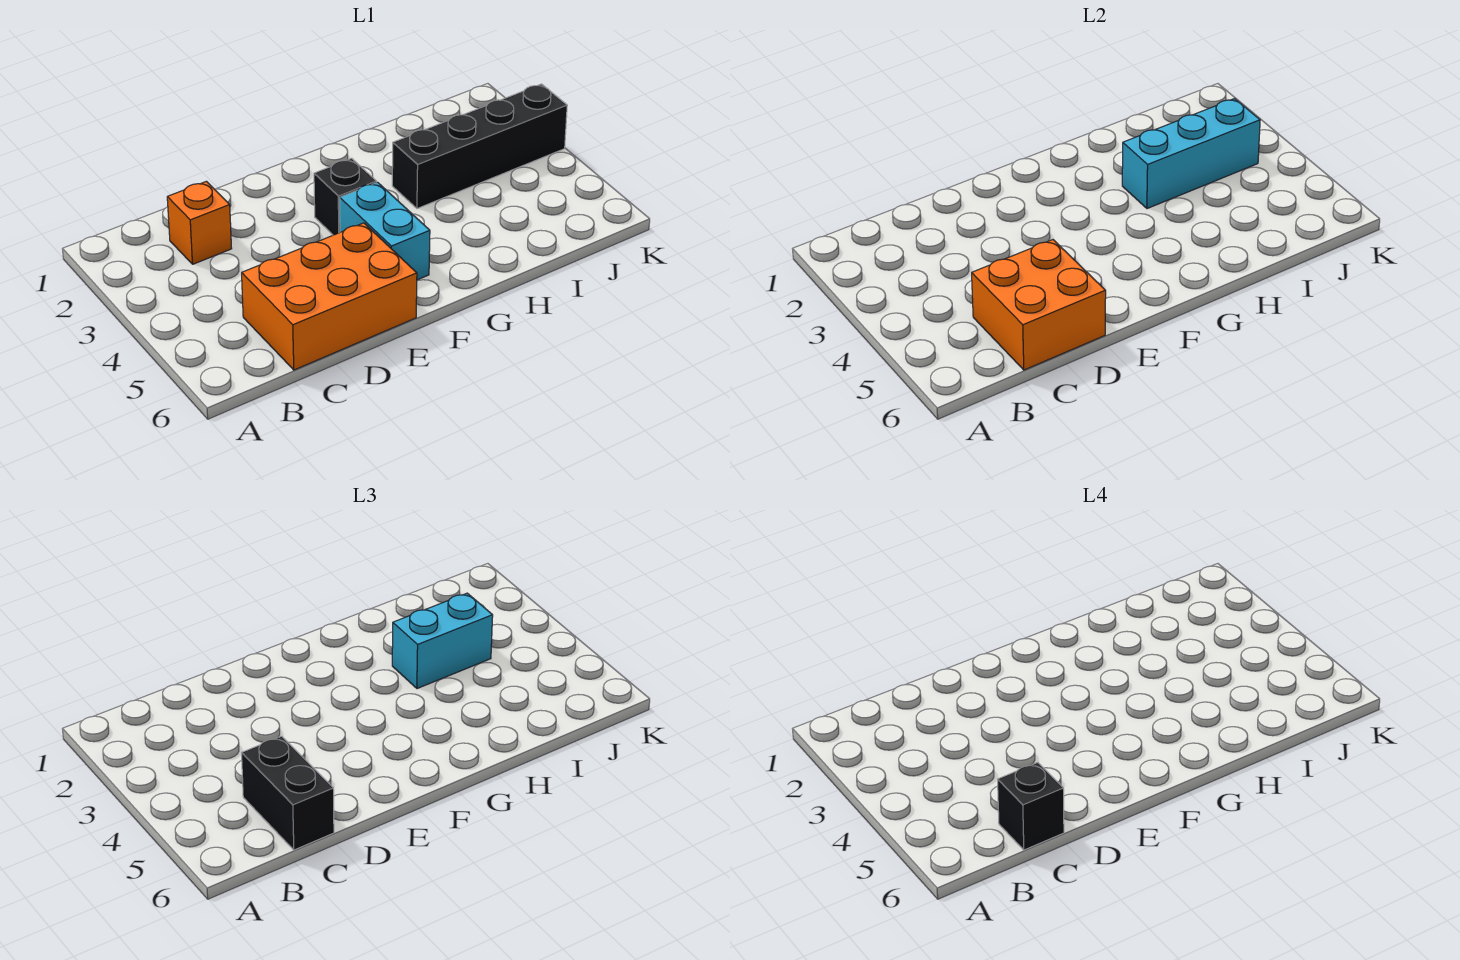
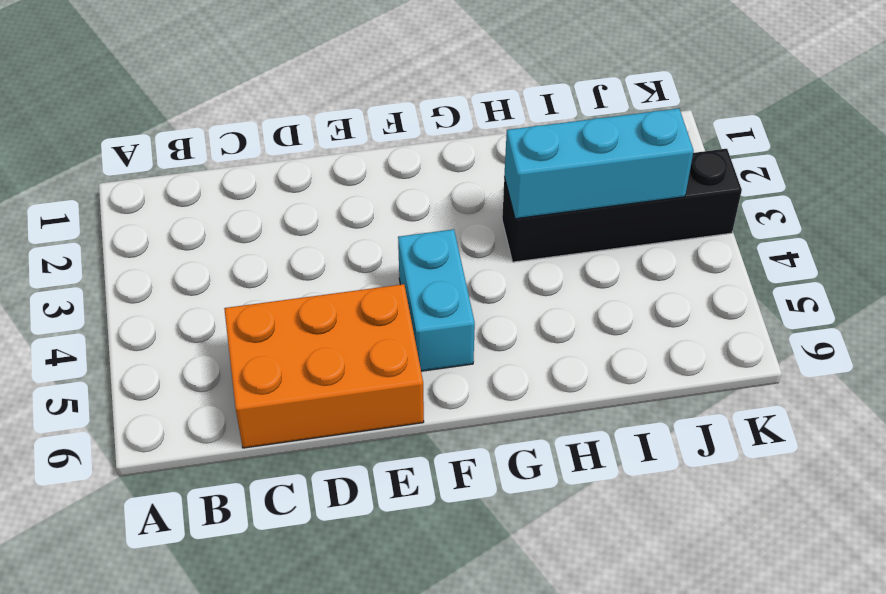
none -> orange brick C2 level 1
none -> black brick F3 level 1

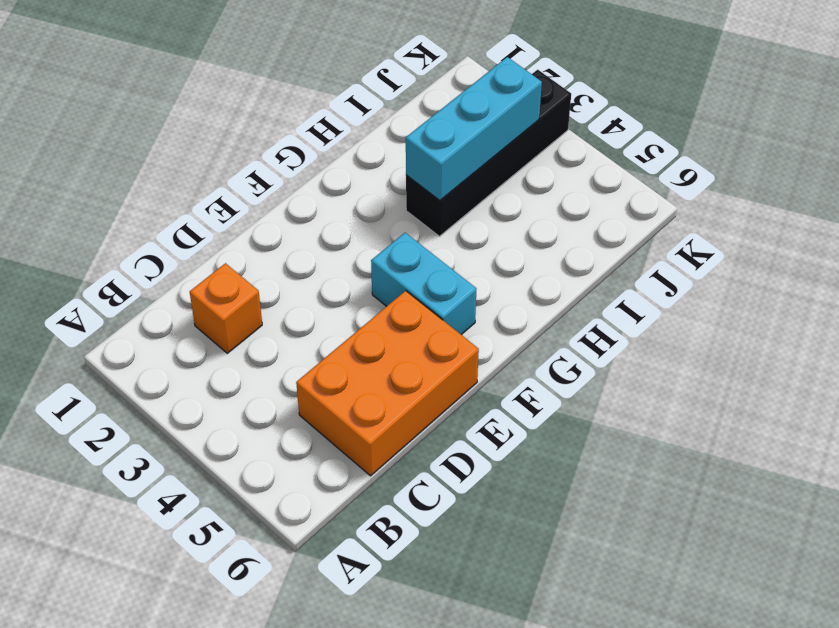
none -> black brick F3 level 1
none -> orange brick C5:D6 level 2

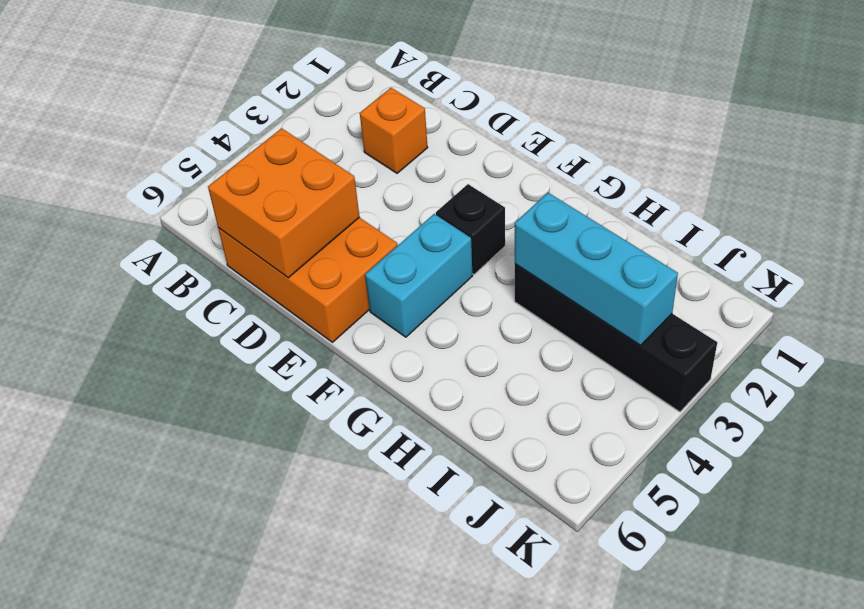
none -> black brick C5:C6 level 3
none -> cyan brick H3:I3 level 3

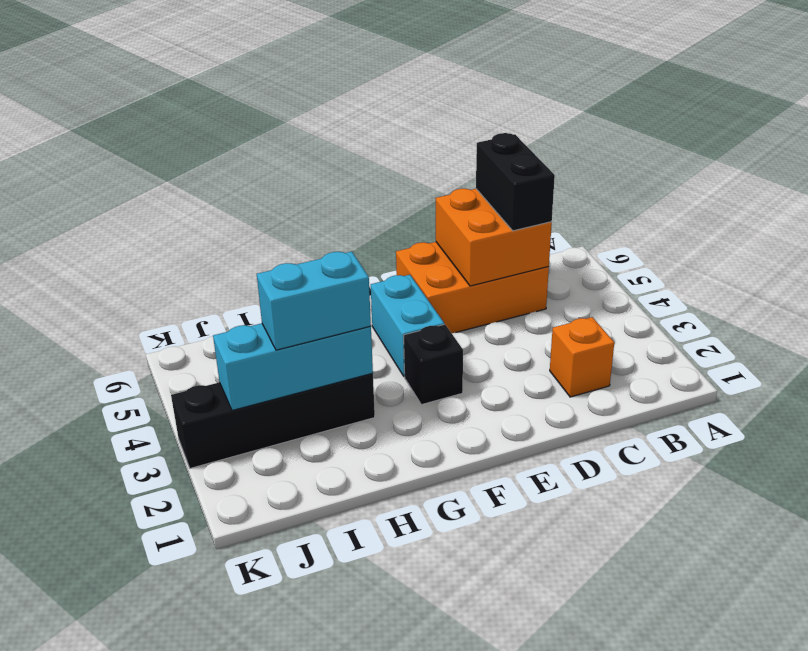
none -> black brick C6 level 4

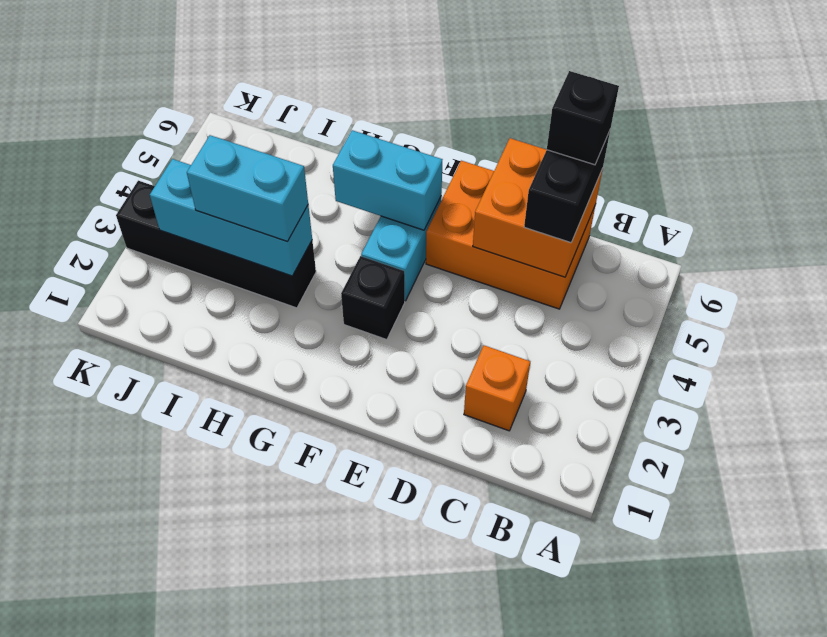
cyan brick F5:G5 level 2 -> none

